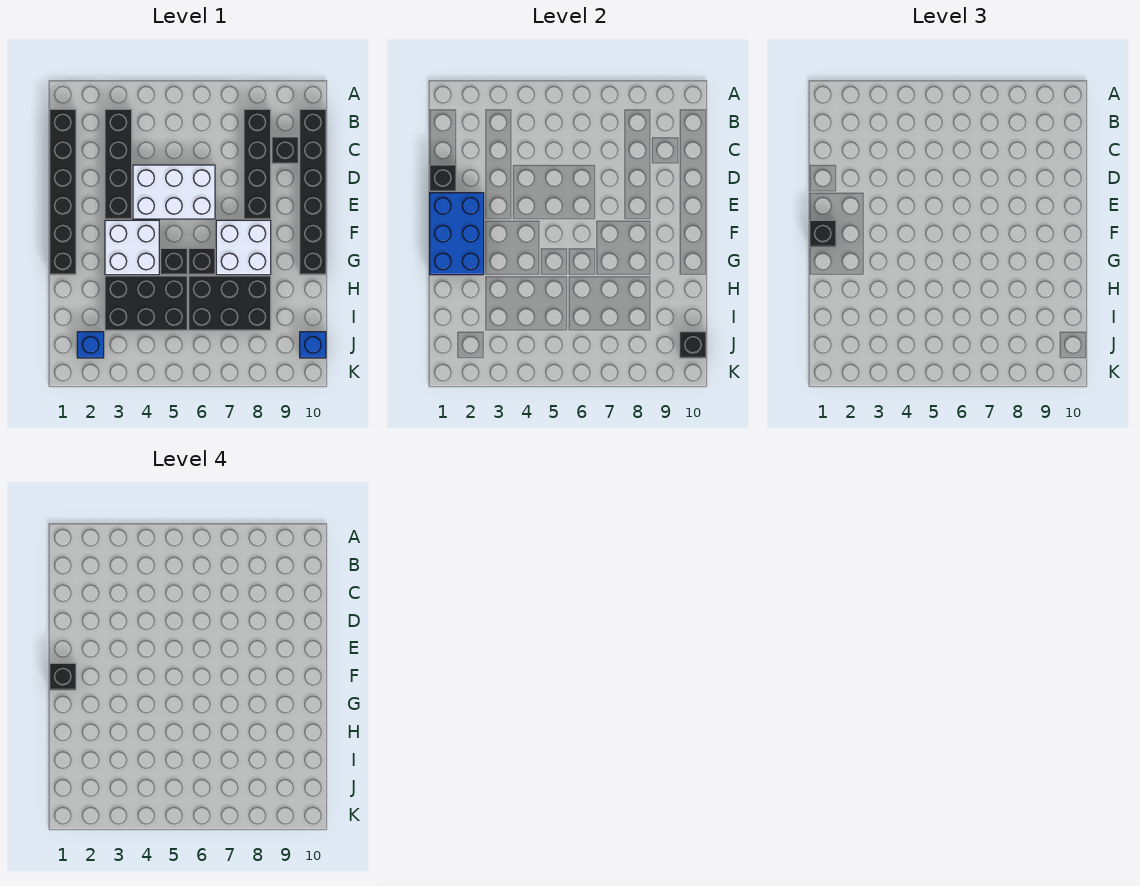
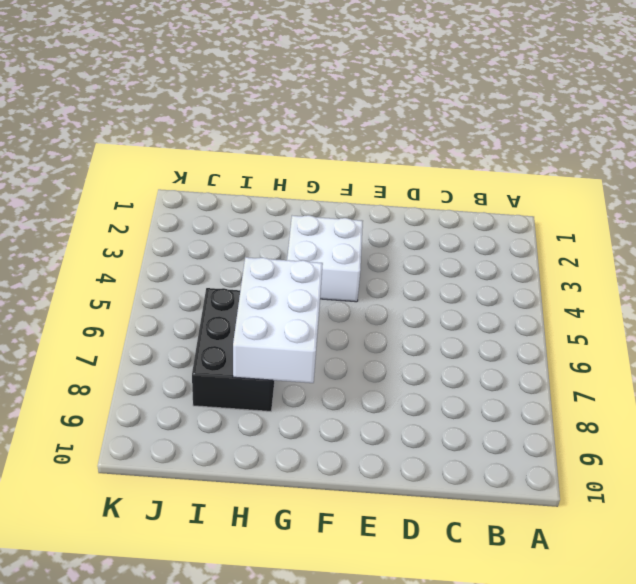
white brick G6:H8 level 2 -> white brick D4:E6 level 1
none -> black brick B1:G1 level 1
none -> black brick B3:E3 level 1
none -> black brick B8:E8 level 1

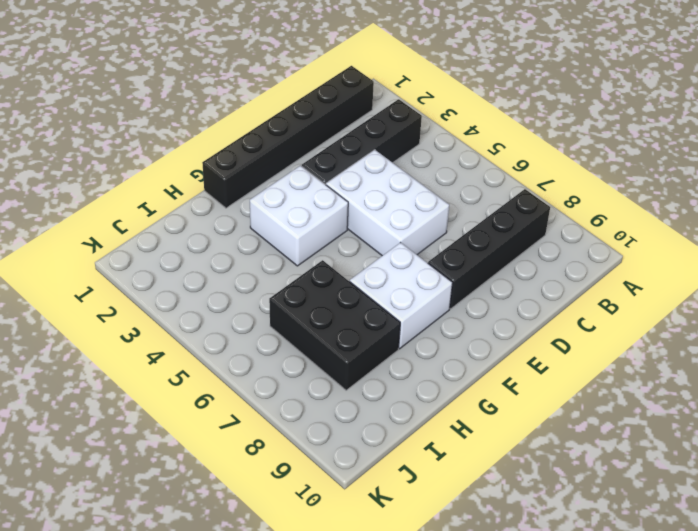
none -> black brick B10:G10 level 1
none -> black brick C9 level 1
none -> black brick G5 level 1

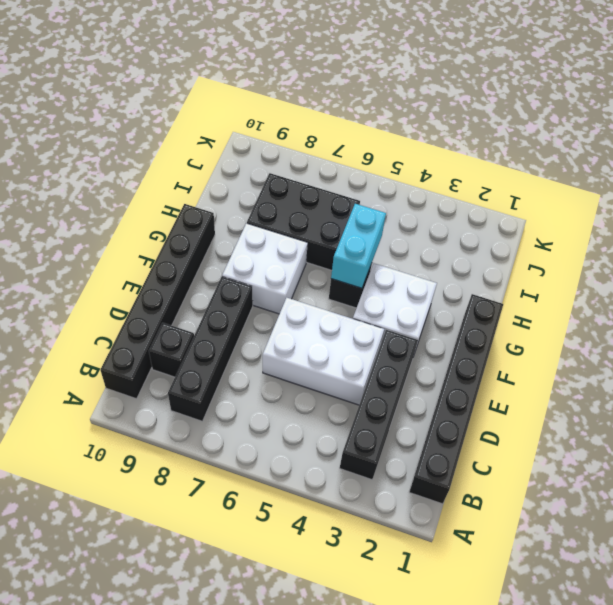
cyan brick G5:H5 level 2 -> none
none -> black brick G6 level 1
none -> black brick H3:I5 level 1
none -> blue brick J2 level 1

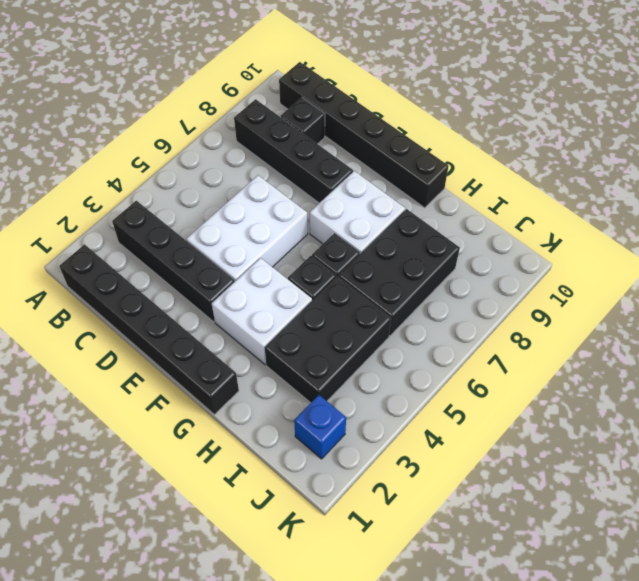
none -> blue brick J10 level 1
none -> black brick D1 level 2
none -> blue brick E1:G2 level 2

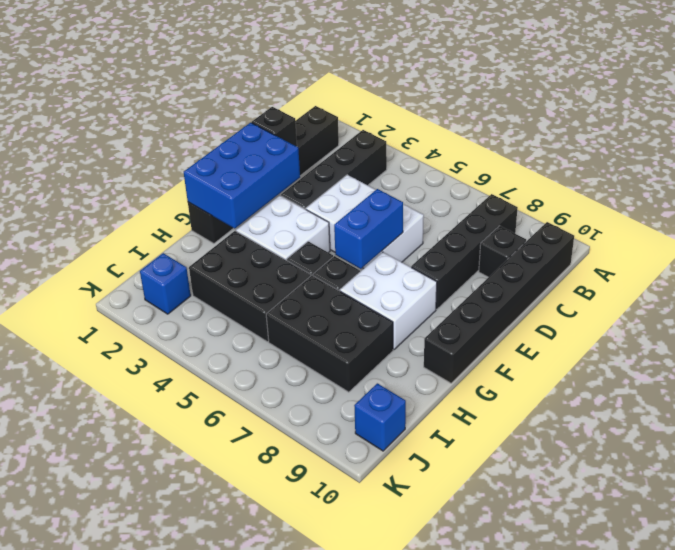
blue brick E6:F6 level 2 -> none
none -> black brick J10 level 2
none -> black brick F1 level 3
none -> black brick F1 level 4

